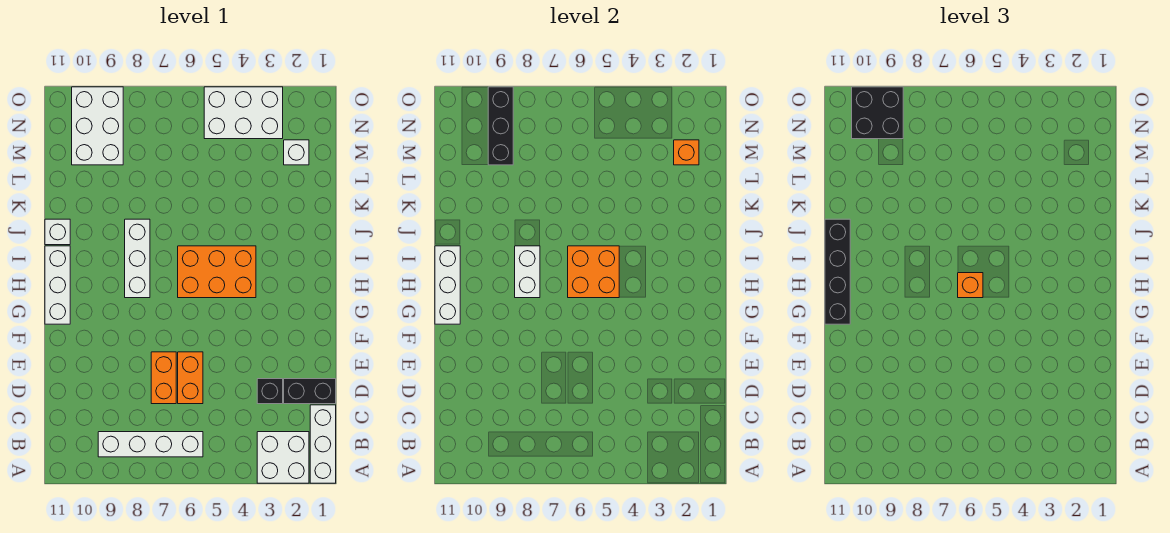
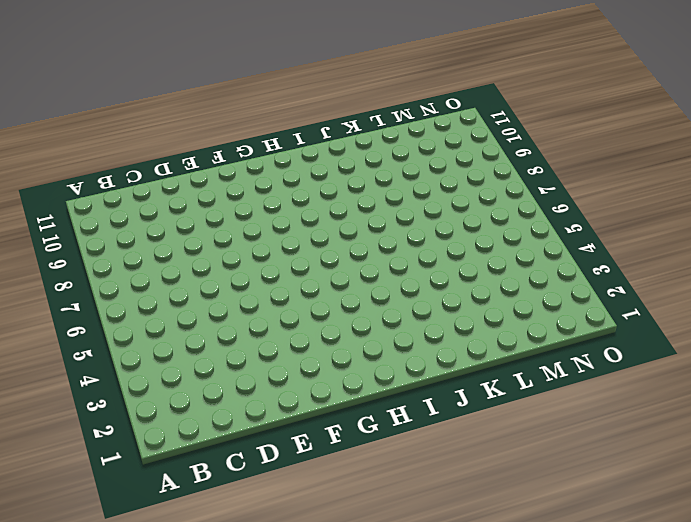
none -> white brick A1:C1 level 1
none -> white brick A2:B3 level 1
none -> white brick B6:B9 level 1

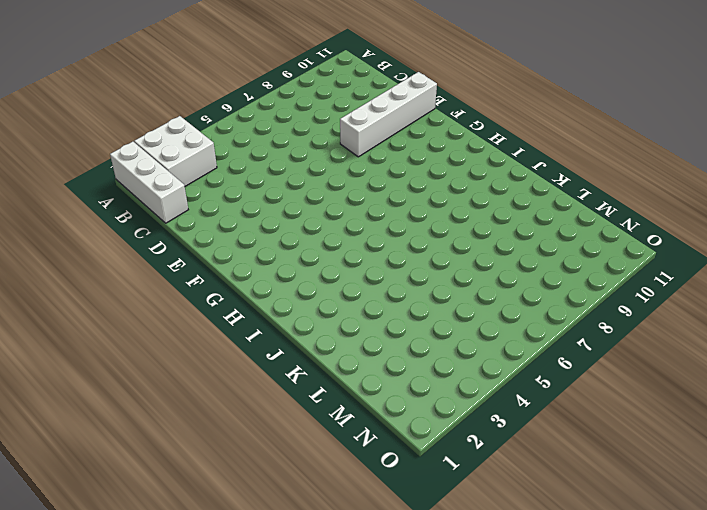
white brick E8:E11 level 1 -> white brick B6:B9 level 1
none -> black brick D1:D2 level 1
none -> black brick D3 level 1
none -> orange brick D6:E6 level 1

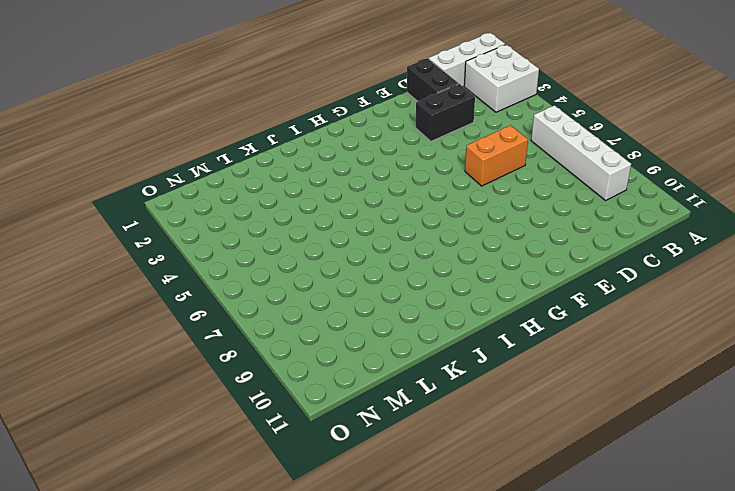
black brick D3:E3 level 1 -> black brick D3 level 1
none -> orange brick D7:E7 level 1
none -> white brick G11:I11 level 1
none -> orange brick H4:I6 level 1

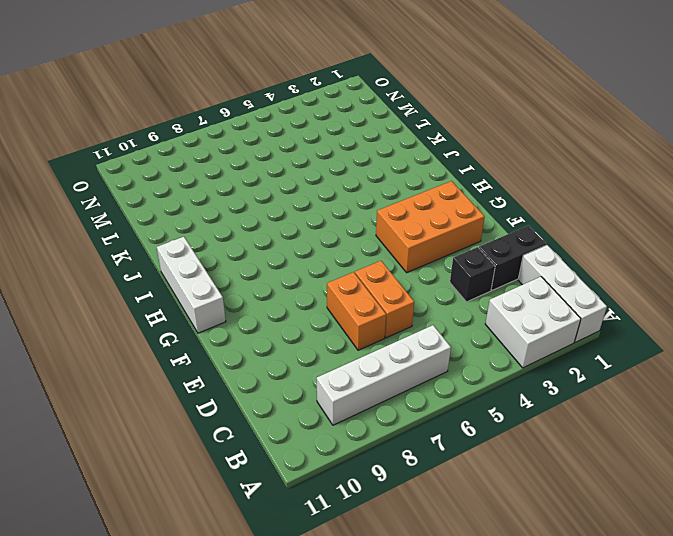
orange brick F2:G4 level 1 -> orange brick H4:I6 level 1
none -> white brick H8:J8 level 1
none -> white brick J11 level 1
none -> white brick M2 level 1

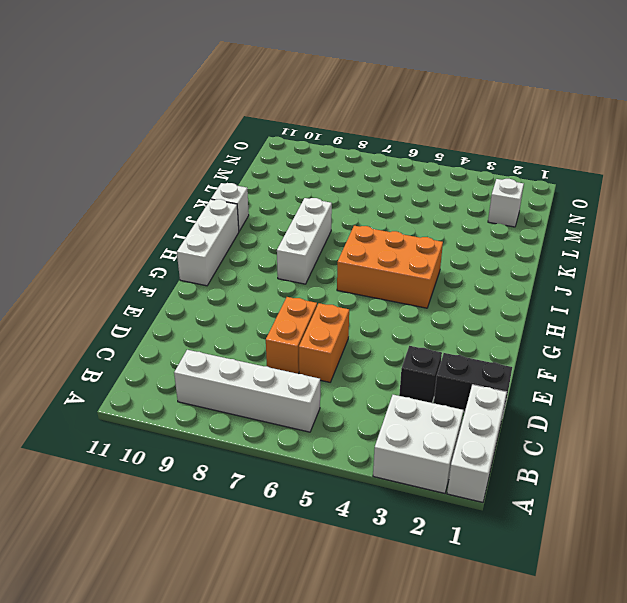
none -> white brick M9:O10 level 1
none -> white brick N3:O5 level 1
none -> white brick G11:I11 level 2

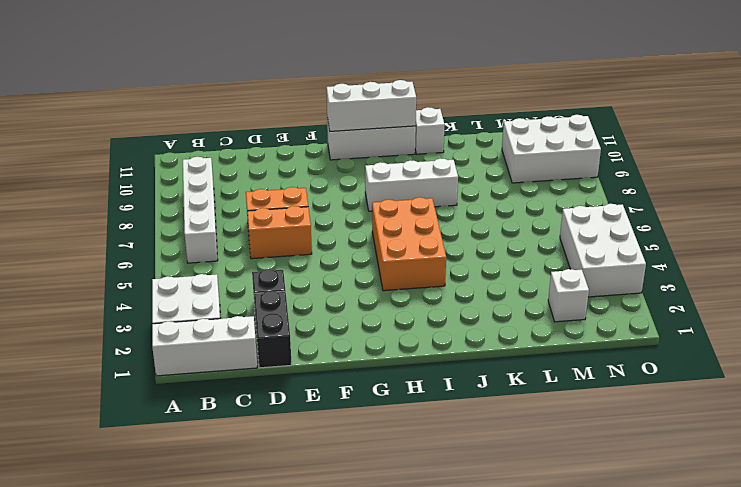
none -> orange brick H5:I6 level 2
none -> white brick H8:I8 level 2
none -> orange brick M2 level 2

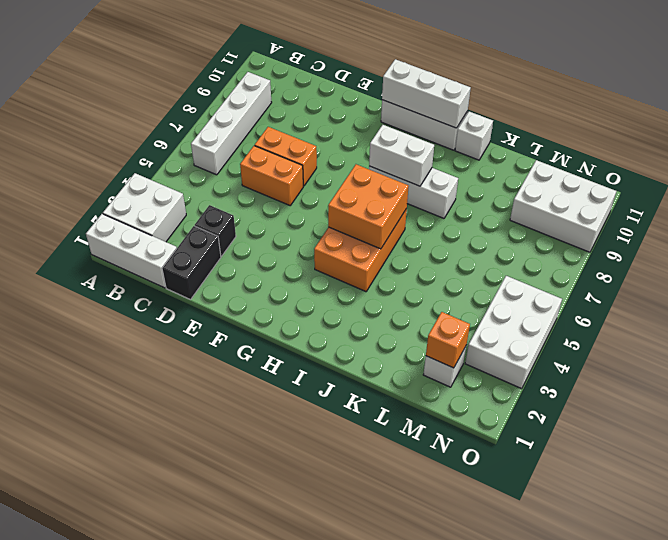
none -> black brick M9:O9 level 2
none -> black brick G11:J11 level 3
none -> orange brick H6 level 3

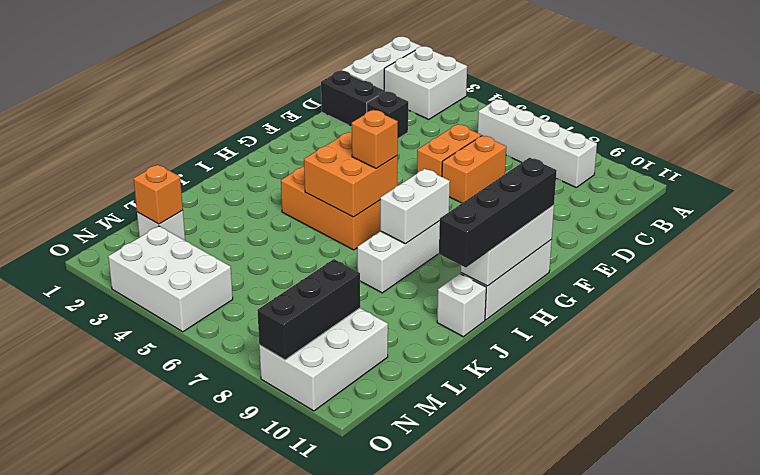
none -> black brick N9:O10 level 3

